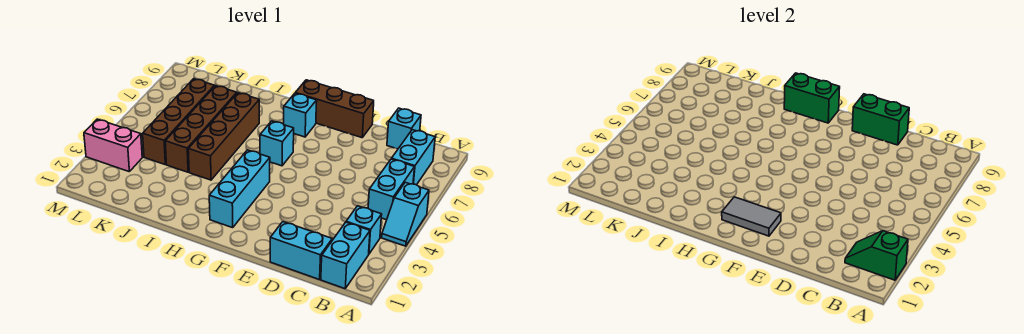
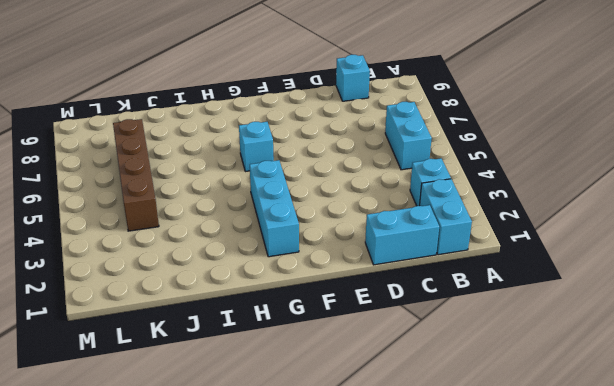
none -> cyan slope A4:A5 level 1 top 5
none -> cyan brick B7:B8 level 1
none -> brown brick E9:G9 level 1

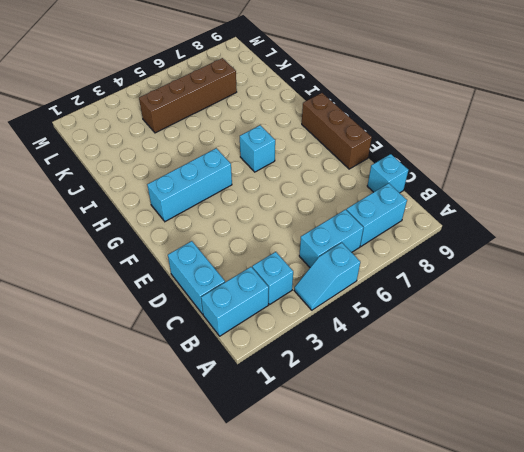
none -> cyan brick G8 level 1
none -> brown brick I4:I7 level 1
none -> brown brick J4:J7 level 1

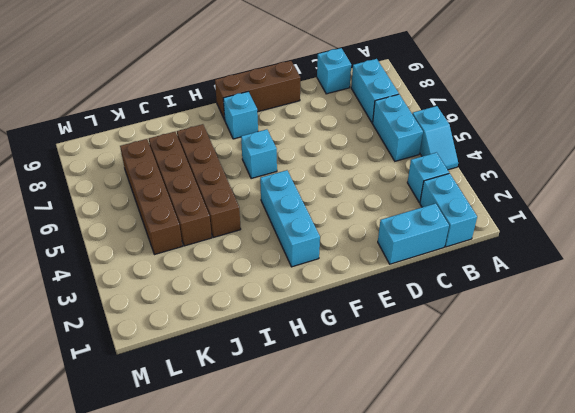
none -> pink brick L3:M3 level 1
none -> green slope A2:B2 level 2 top A
none -> green brick D9:E9 level 2

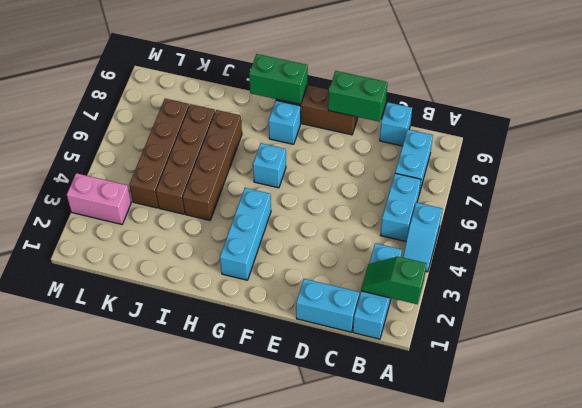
none -> grey tile F2:G2 level 2

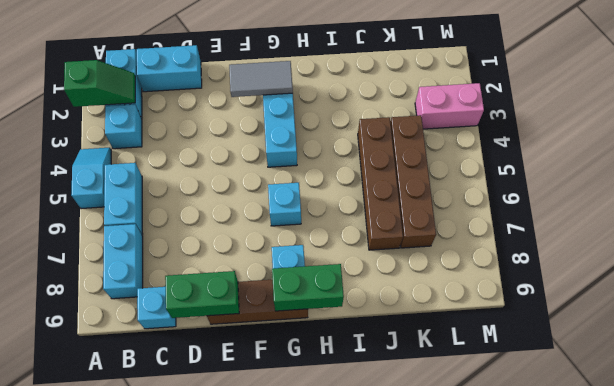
none -> brown brick I4:I7 level 1

